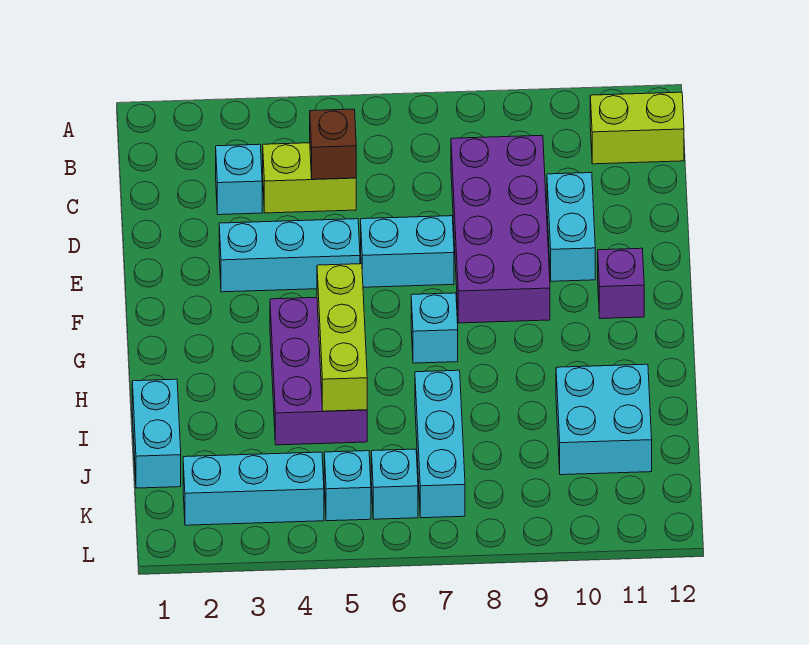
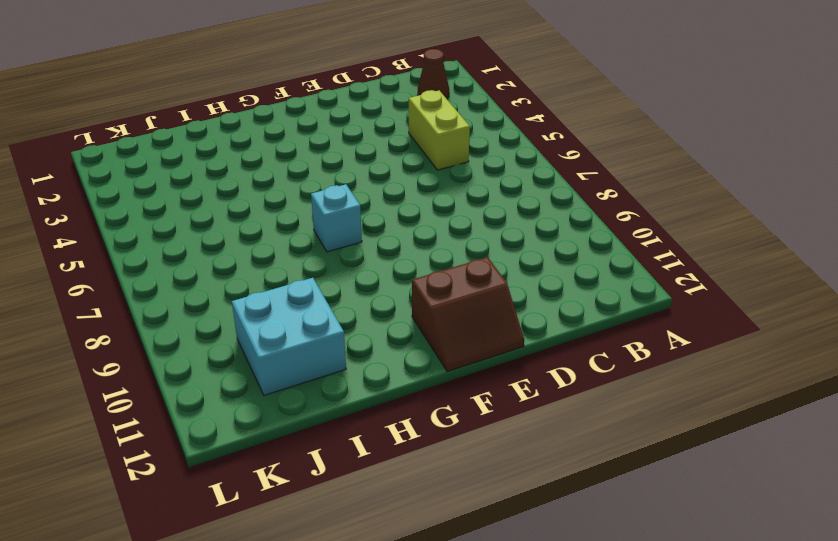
brown cone B2 level 1 -> none
brown slope E11:F12 level 1 top 11 -> purple brick F11 level 1
none -> lime brick B11:B12 level 1
none -> cyan brick C3 level 1
none -> purple brick C8:F9 level 1

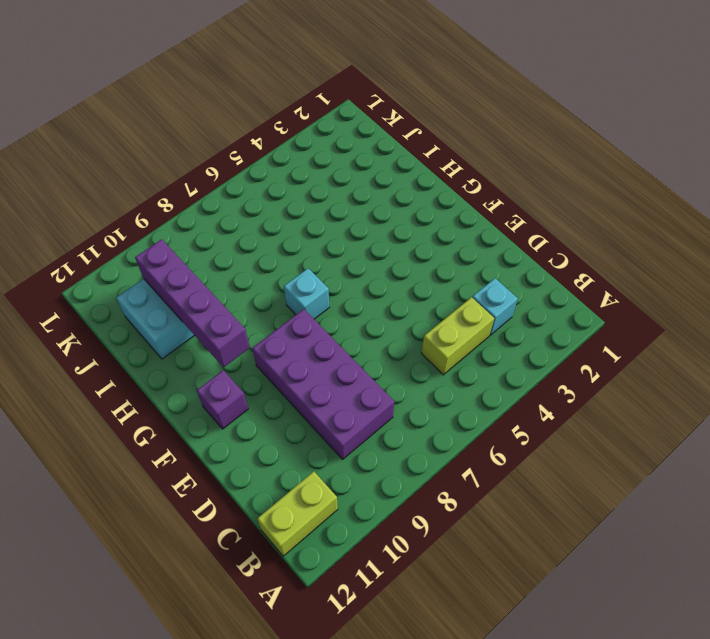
purple brick G10:J10 level 2 -> none
none -> cyan brick D10:E10 level 1
none -> cyan brick E3:E5 level 1
none -> cyan brick E6:E7 level 1

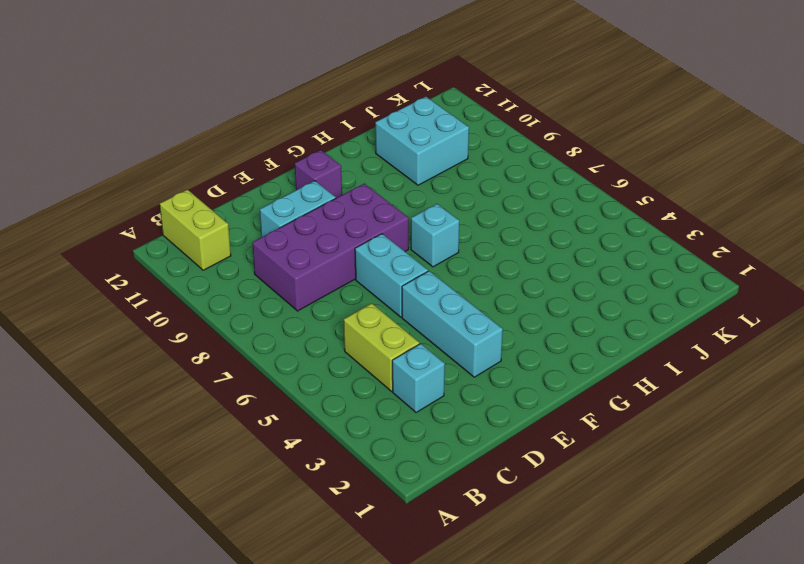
none -> purple brick G4:I5 level 1
none -> cyan brick I1:J1 level 1
none -> cyan brick I7:K7 level 1

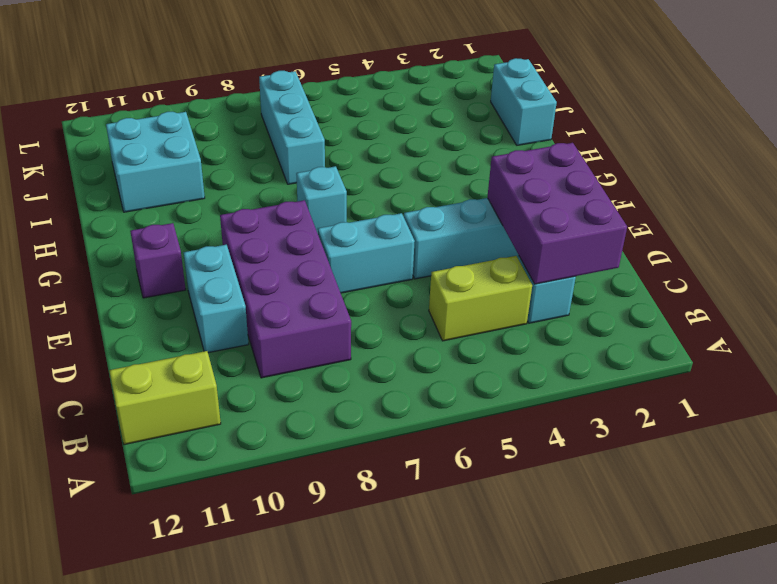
purple brick C2:E3 level 2 -> purple brick G4:I5 level 1
none -> cyan brick K2:K4 level 1
none -> cyan brick K5 level 1
none -> cyan brick K6 level 1

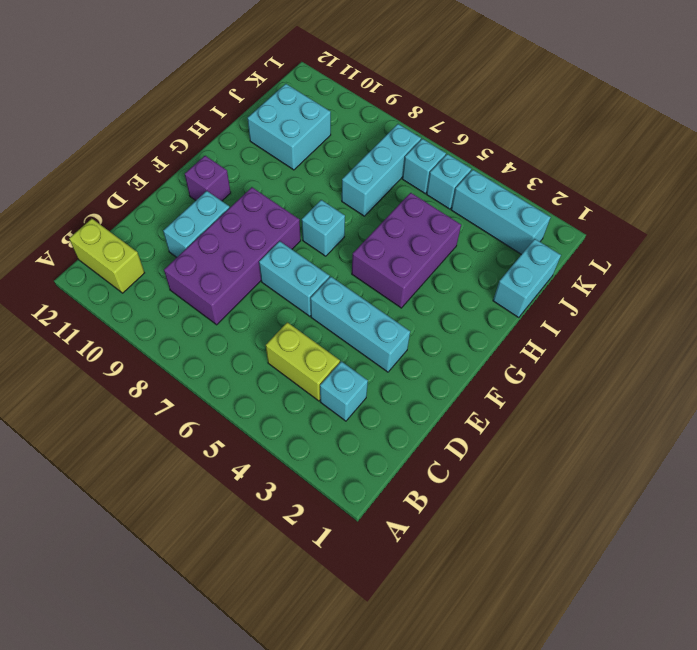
none -> brown brick C5 level 2
none -> lime brick G5:I5 level 2

